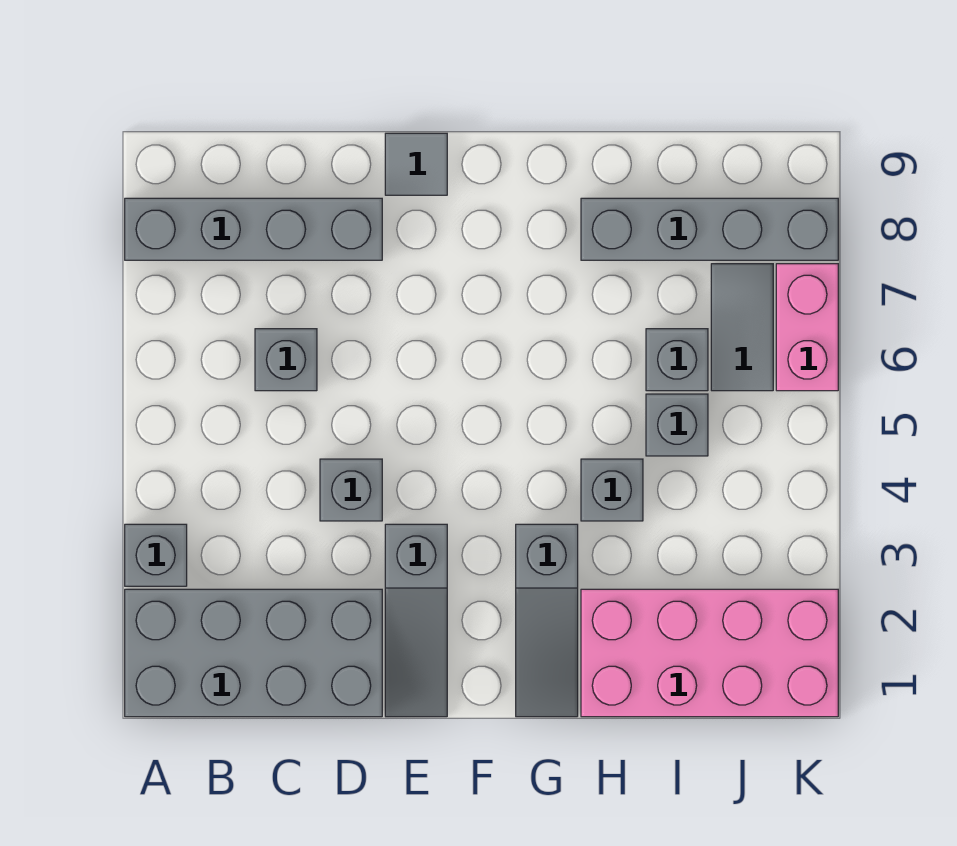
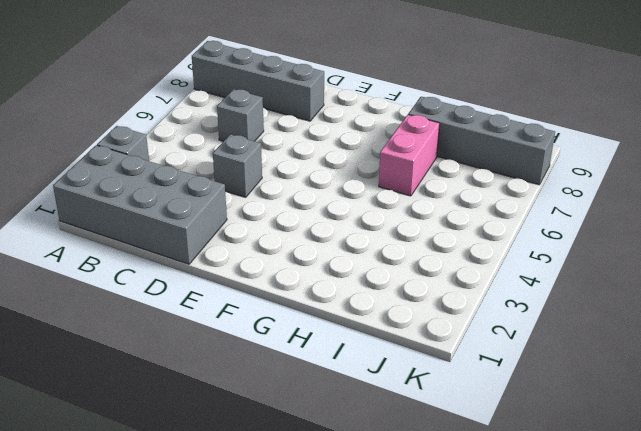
pink brick H6:H7 level 1 -> pink brick K6:K7 level 1
none -> grey slope E1:E3 level 1 top 3
none -> grey tile E9 level 1
none -> grey slope G1:G3 level 1 top 3

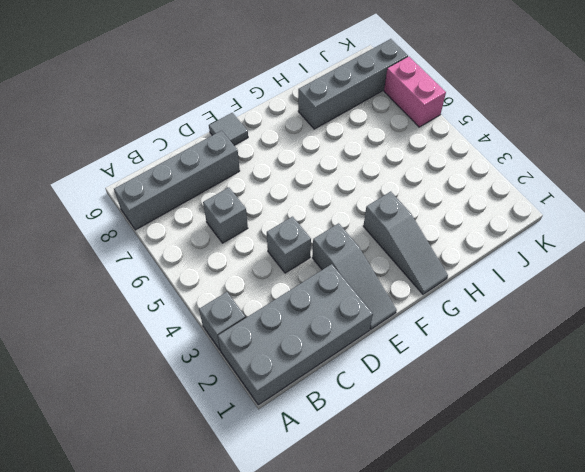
none -> pink brick H1:K2 level 1
none -> grey brick H4 level 1
none -> grey brick I5 level 1

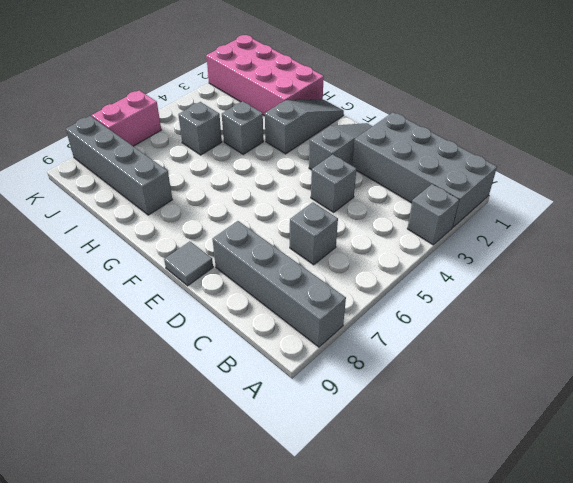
none -> grey brick I6 level 1
none -> grey tile J6:J7 level 1

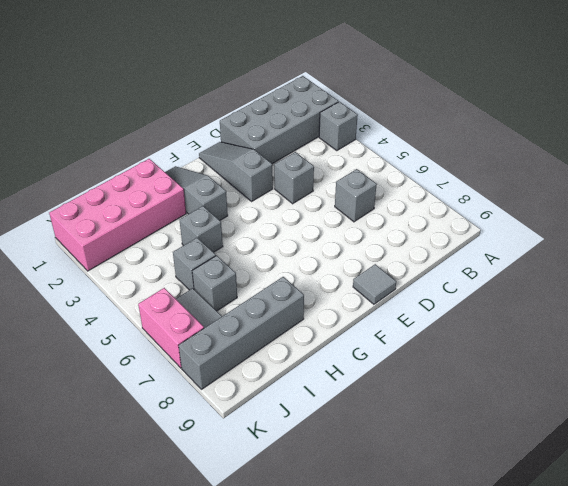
none -> grey brick A8:D8 level 1

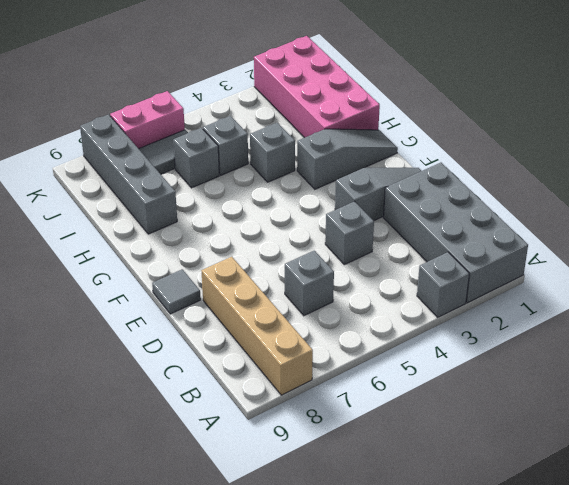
tan brick A8:D8 level 1 -> grey brick A8:D8 level 1

